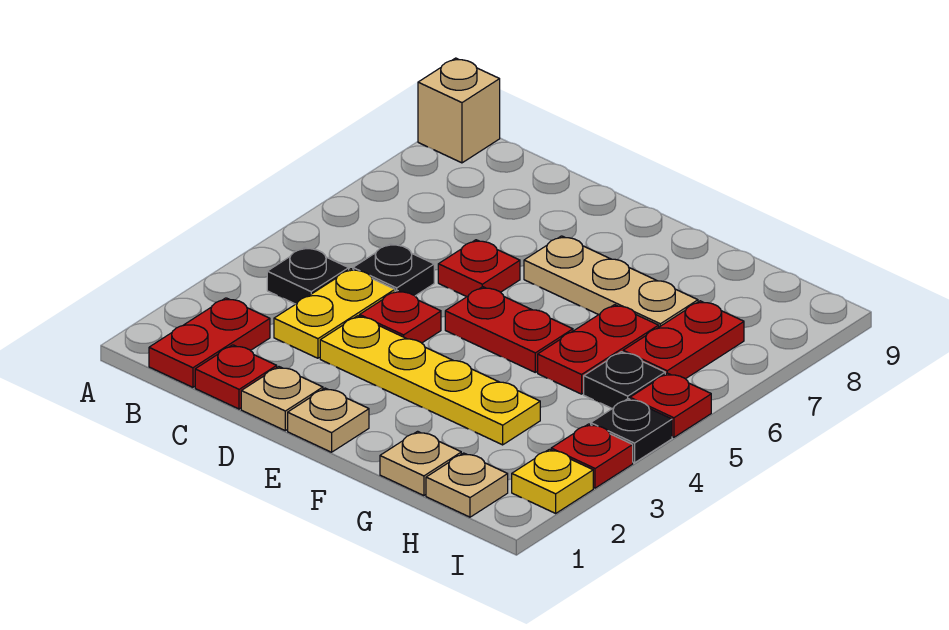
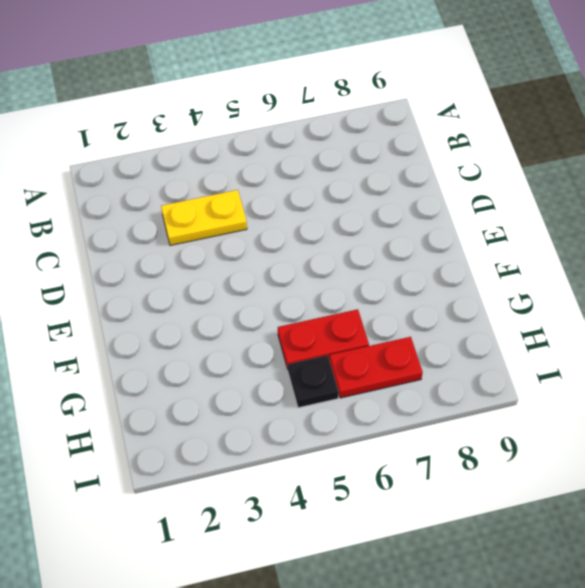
none -> tan brick A9 level 1
none -> red plate B1:B2 level 1
none -> black plate B4 level 1

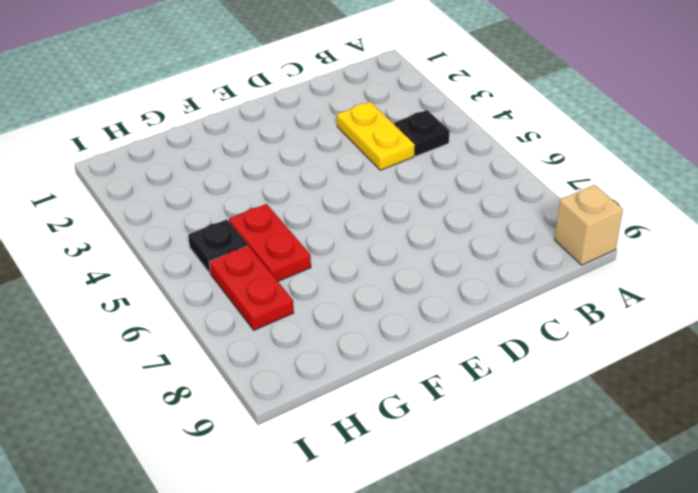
none -> red plate B1:B2 level 1
none -> red plate C1 level 1
none -> black plate C5 level 1

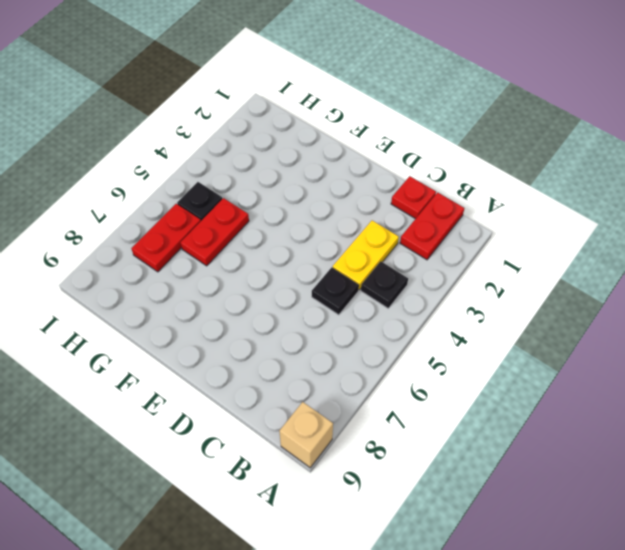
none -> tan plate D1 level 1
none -> yellow plate D3:G3 level 1
none -> red plate D4 level 1

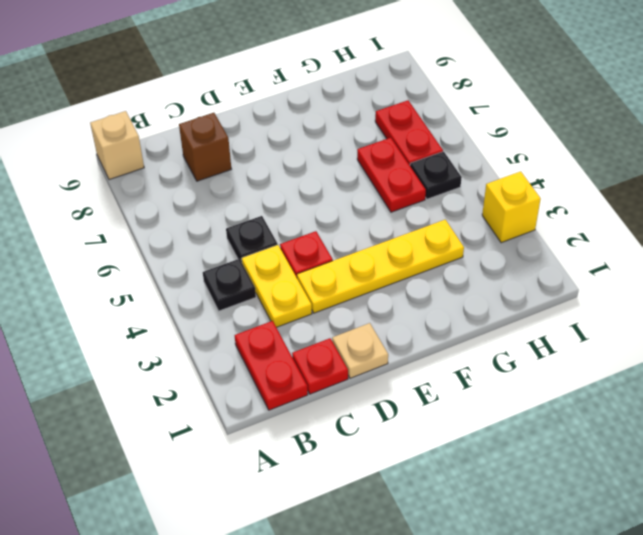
brown brick C8 level 1 -> none
yellow brick I3 level 1 -> red plate I3 level 1
none -> red plate D6 level 1
none -> tan plate E1 level 1
none -> red plate E5:F5 level 1

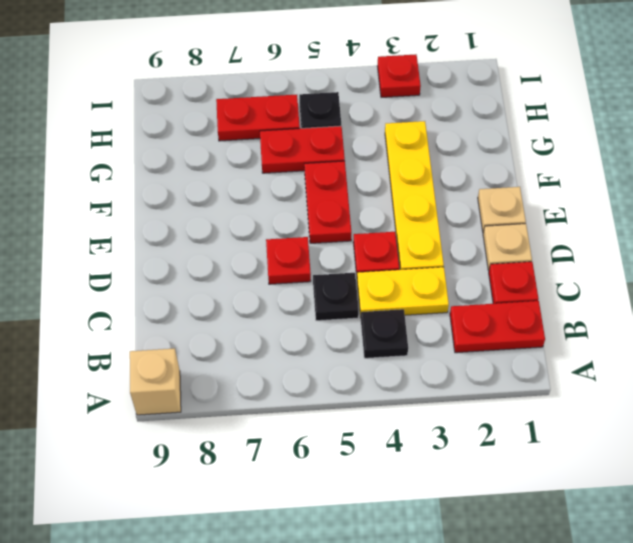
none -> tan plate E7:G7 level 1
none -> tan plate G1 level 1
none -> tan plate H1 level 1

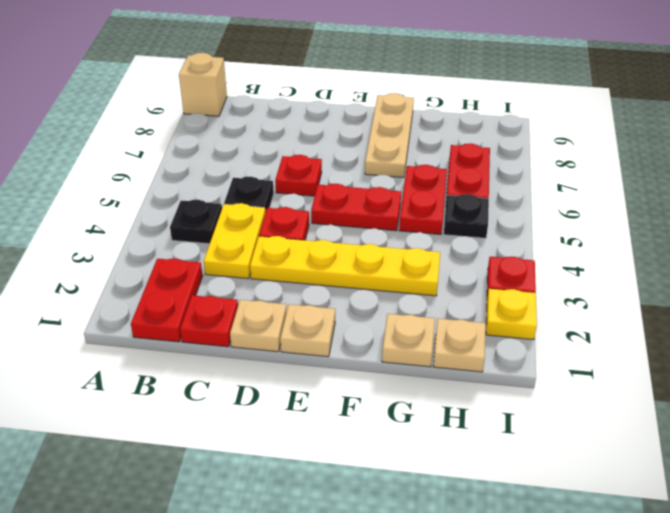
tan plate F7:F9 level 1 -> tan plate E7:G7 level 1
none -> black plate I4 level 1
none -> red plate I5 level 1

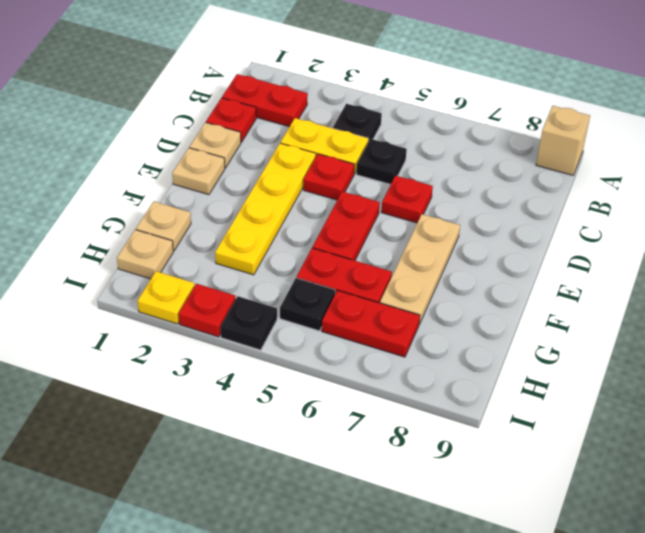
none -> red plate I5 level 1

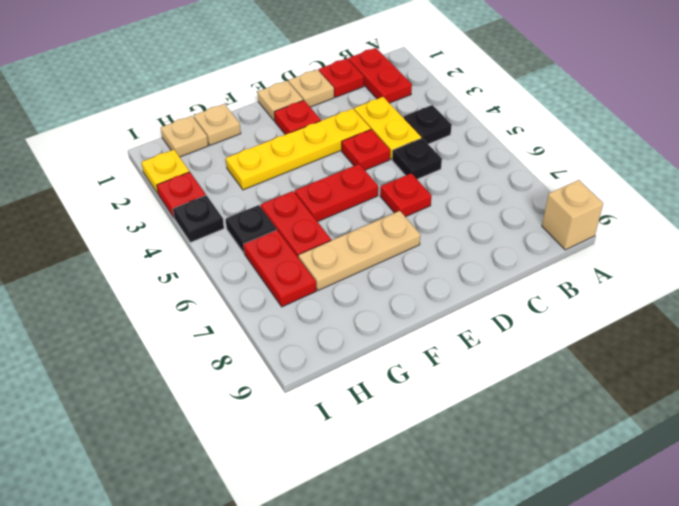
red plate E2 level 1 -> red plate I5 level 1

